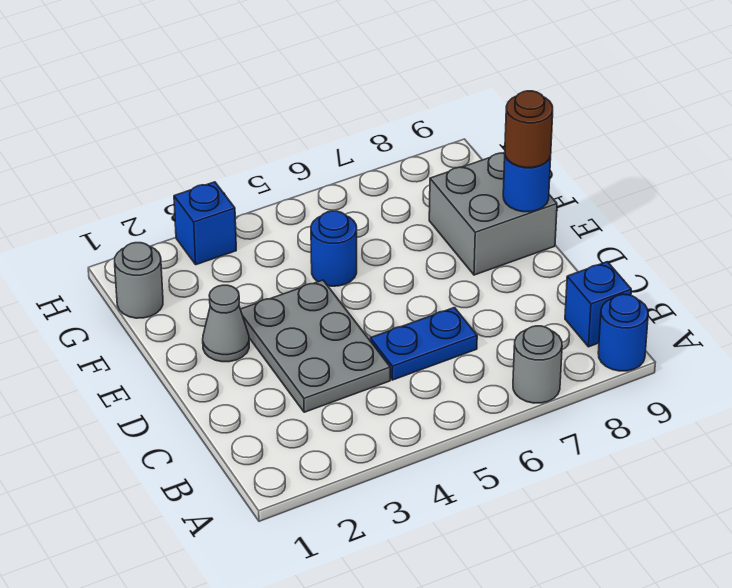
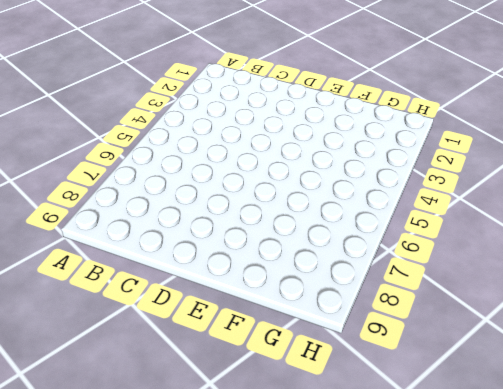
none -> grey round brick A7 level 1
none -> blue round brick A9 level 1
none -> blue brick B9 level 1

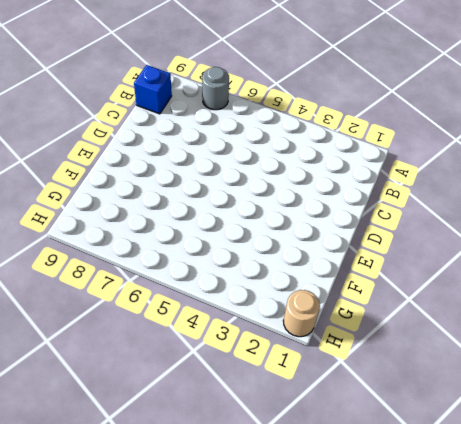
tan round brick H1 level 1 -> none
none -> blue round brick A9 level 1
none -> grey plate C3:E4 level 1
none -> blue plate C5:C6 level 1

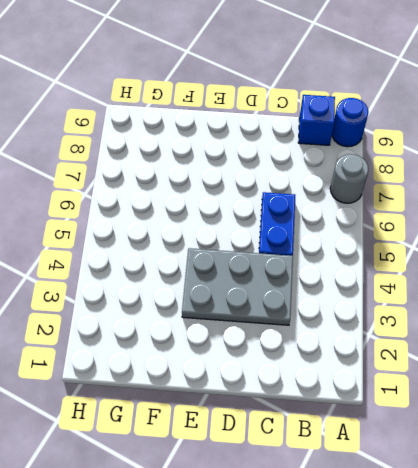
none -> grey cone E2 level 1
none -> grey brick E8:F9 level 1
none -> blue round brick F5 level 1

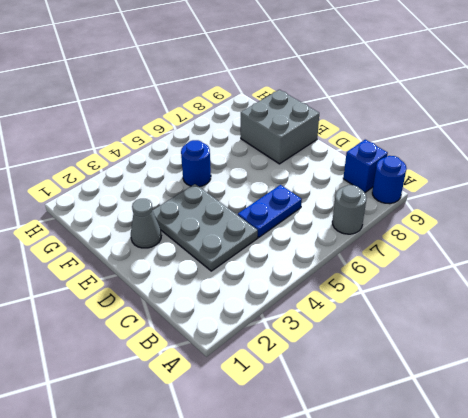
none -> grey round brick G1 level 1
none -> blue brick H3 level 1
none -> blue round brick E9 level 2

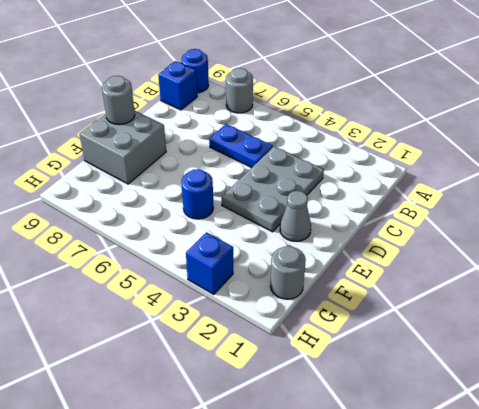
grey round brick E9 level 2 -> blue round brick E9 level 2
none -> brown round brick E9 level 3

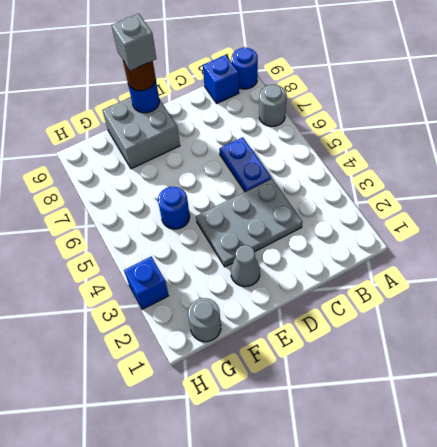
grey brick E9 level 4 -> none

